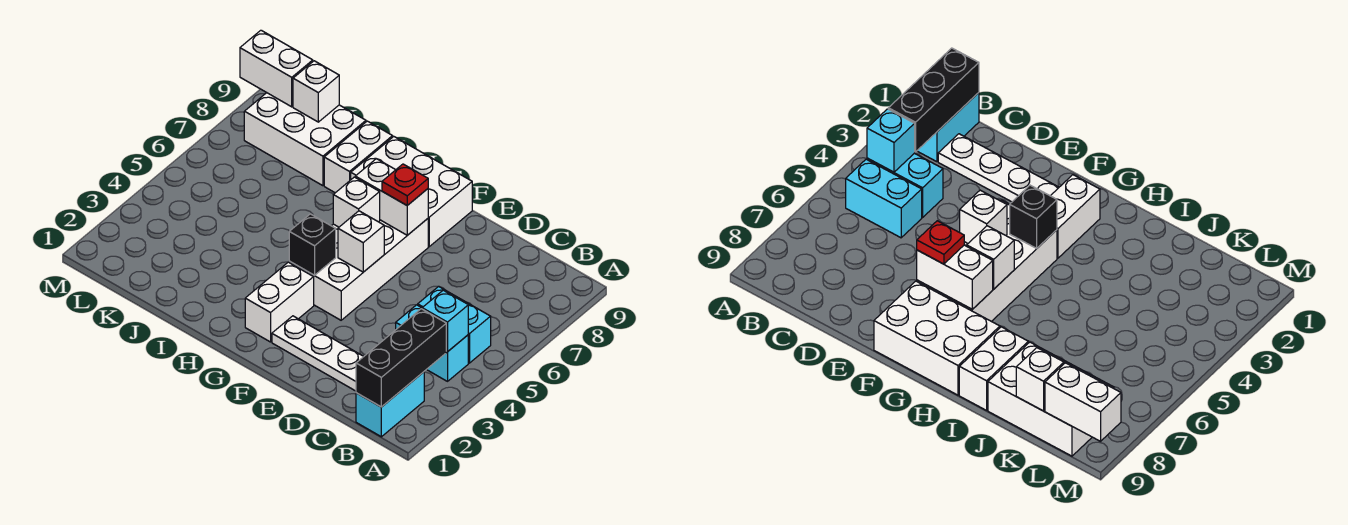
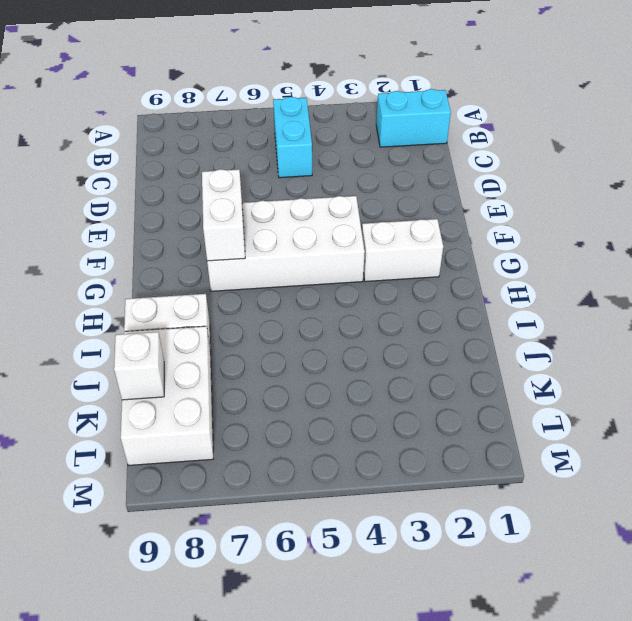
none -> cyan brick B4:C4 level 1
none -> white plate C2:F2 level 1
none -> white brick F8:H9 level 1

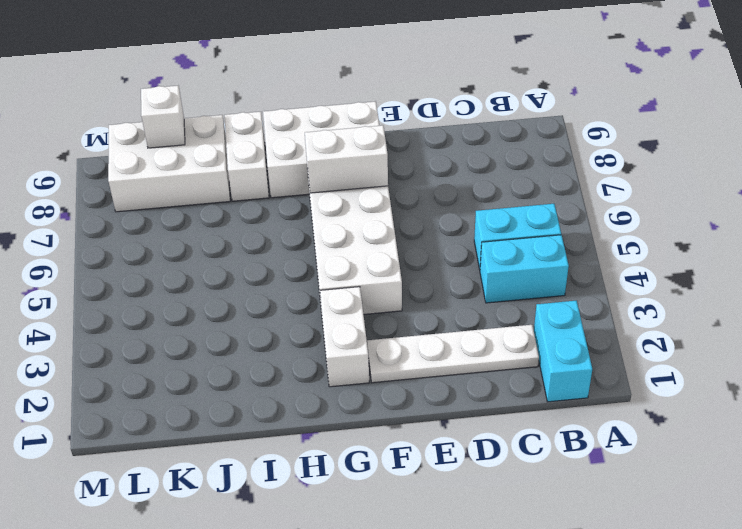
none -> black brick B1:B3 level 2
none -> cyan brick B4 level 2
none -> white brick F5 level 2

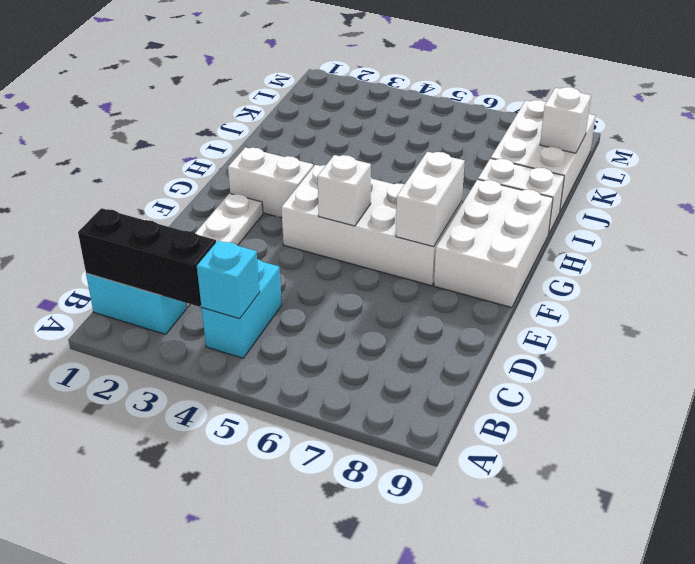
none -> cyan brick B5:C5 level 1
none -> black brick G4 level 2
none -> white brick G6 level 2

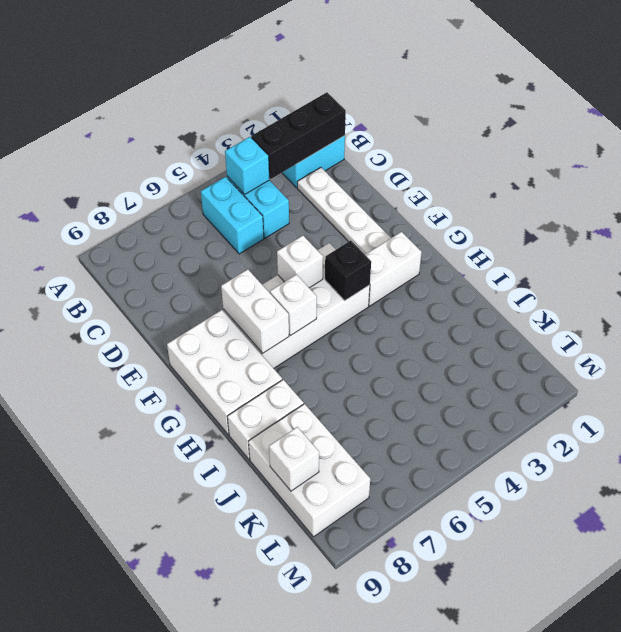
none -> white brick L9:M9 level 2
none -> red plate F7 level 3

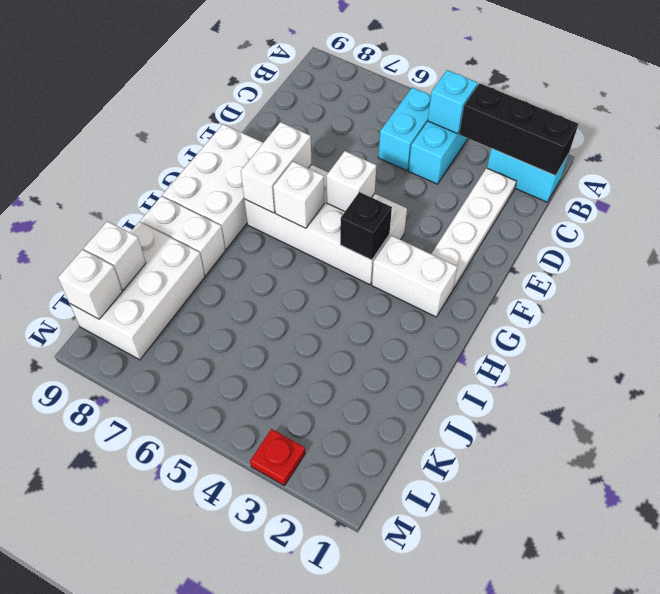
white brick L9 level 2 -> white brick L9:M9 level 2
red plate M3 level 1 -> red plate F7 level 3

